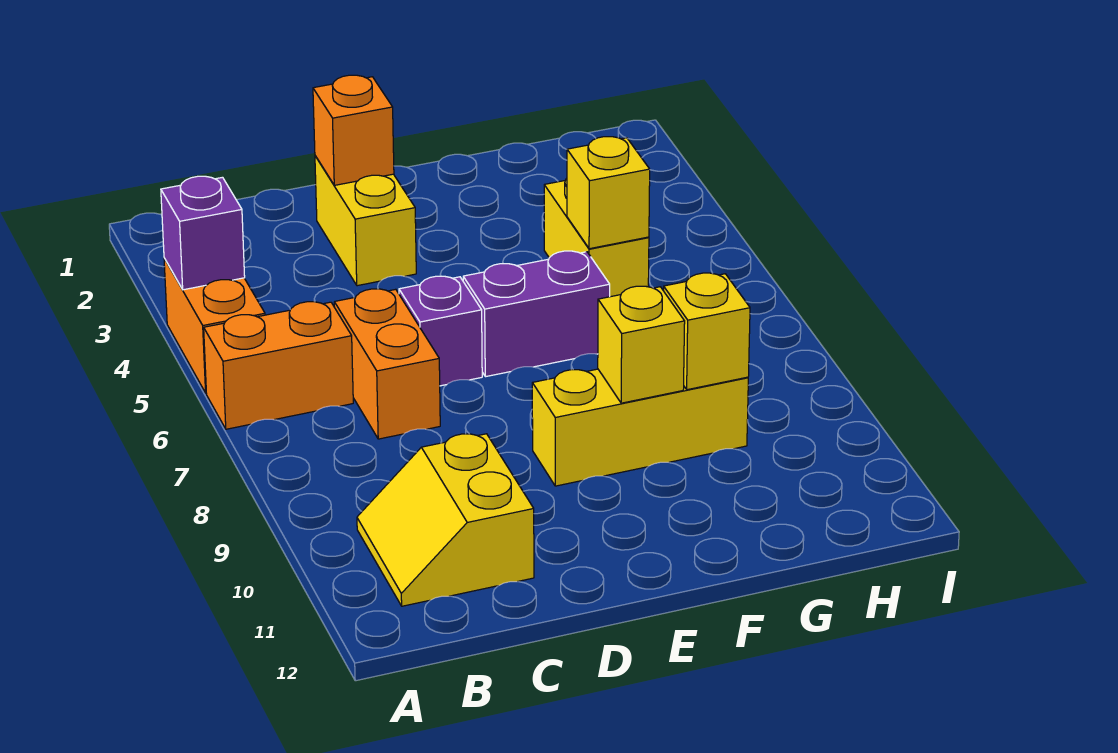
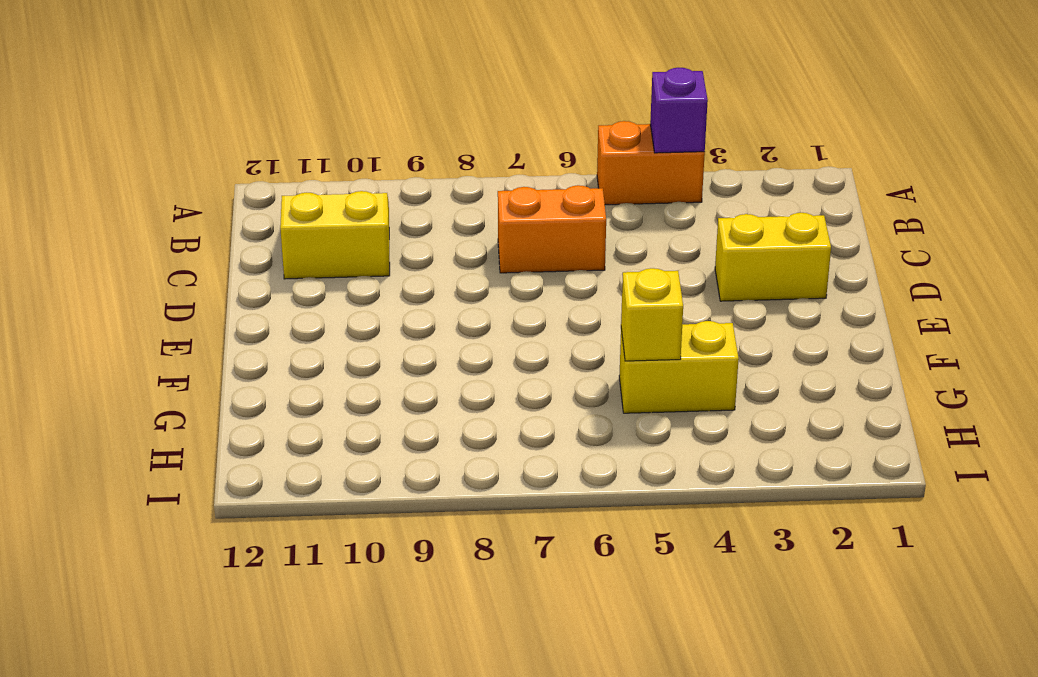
none -> orange brick A6:B6 level 1
none -> purple brick D6 level 1
none -> purple brick E6:F6 level 1

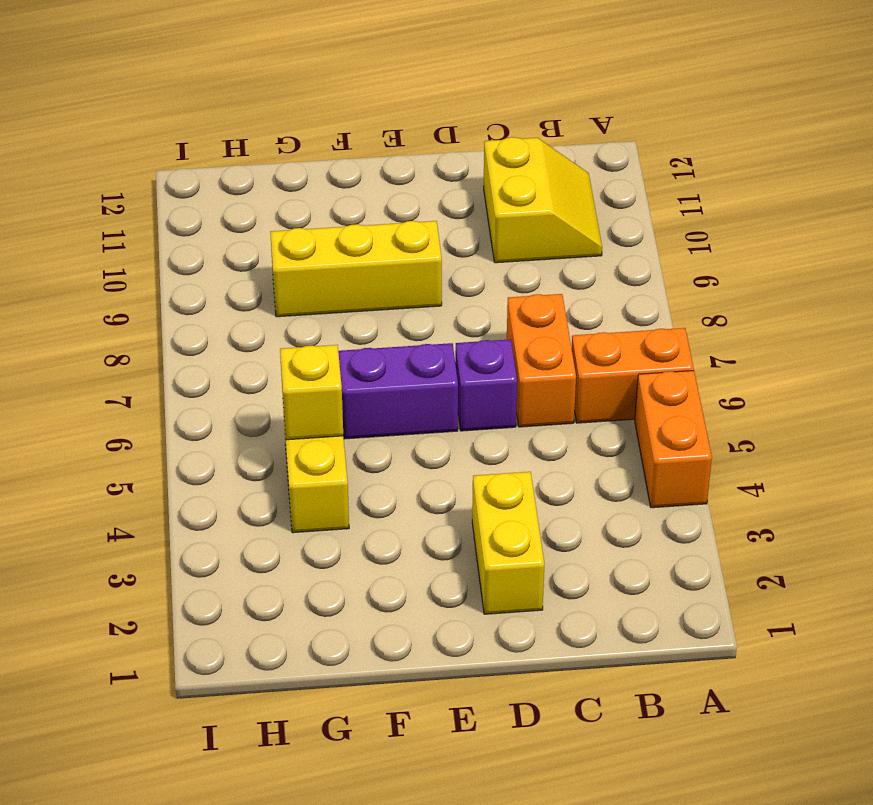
none -> purple brick A4 level 2
none -> orange brick D2 level 2
none -> yellow brick F9 level 2

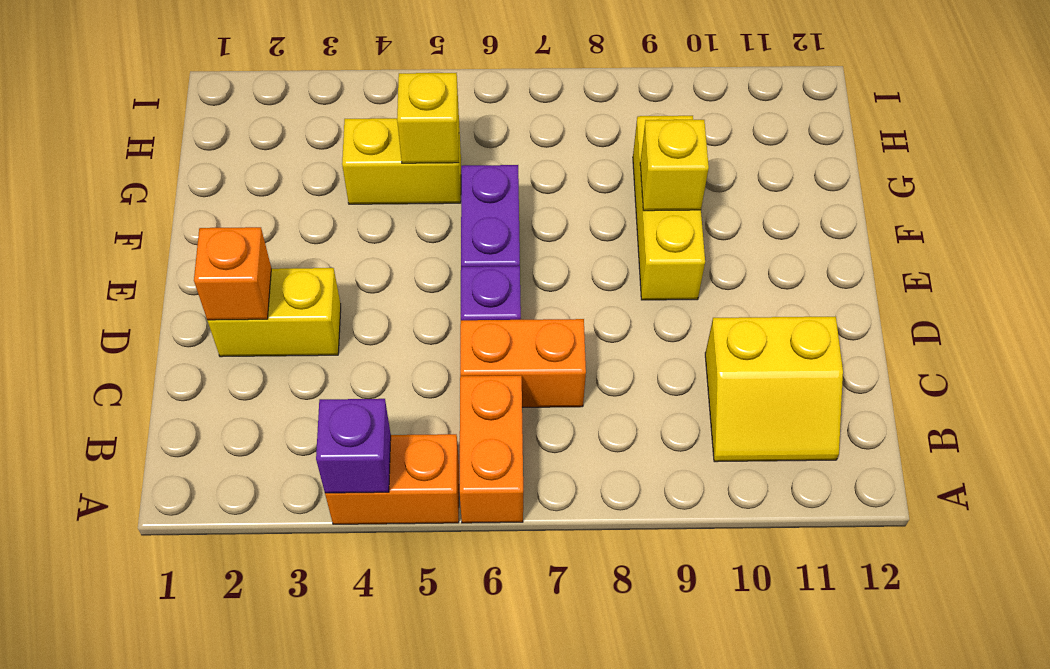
none -> yellow brick G9 level 2

